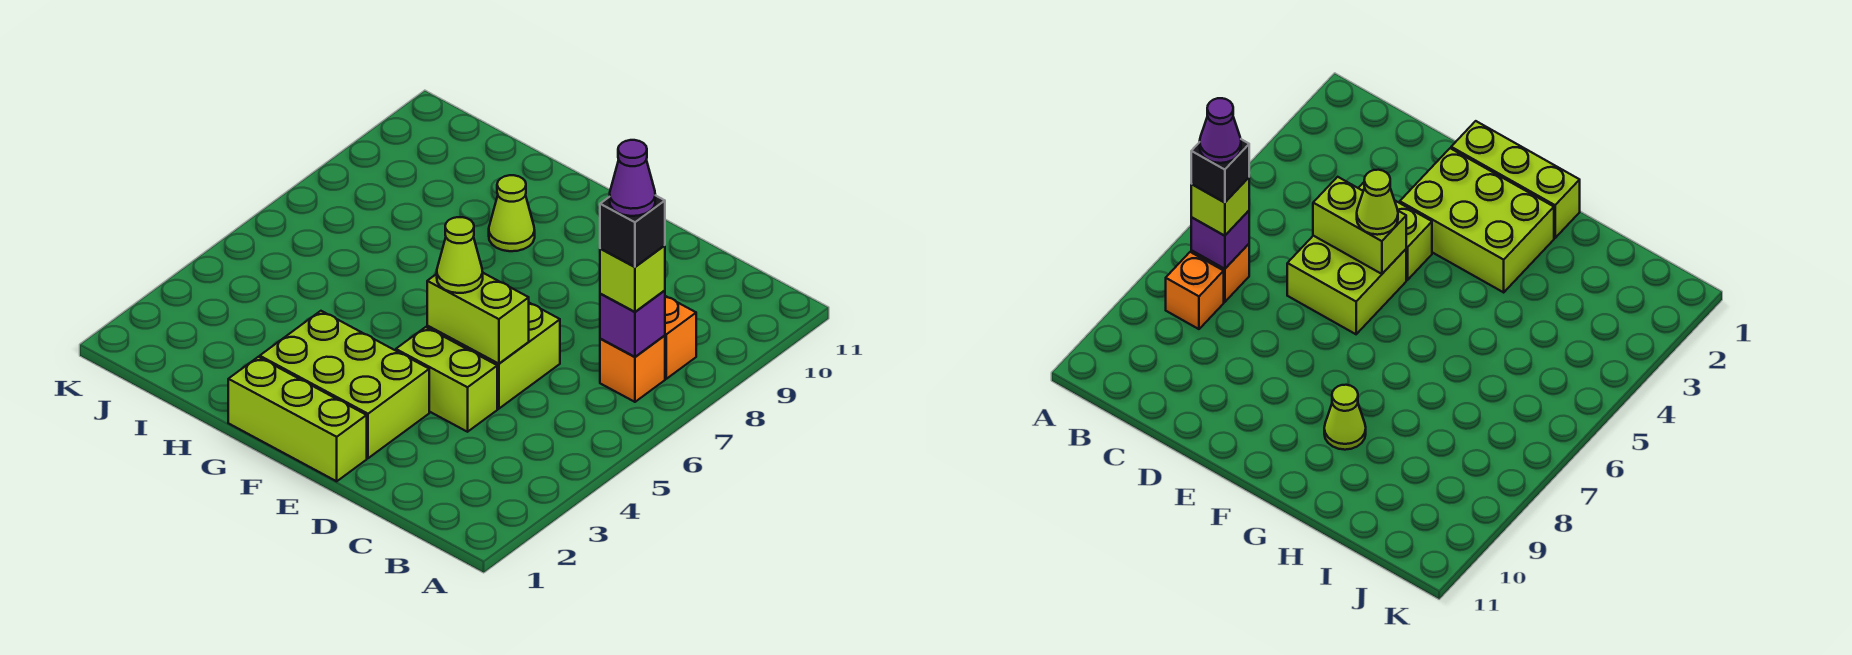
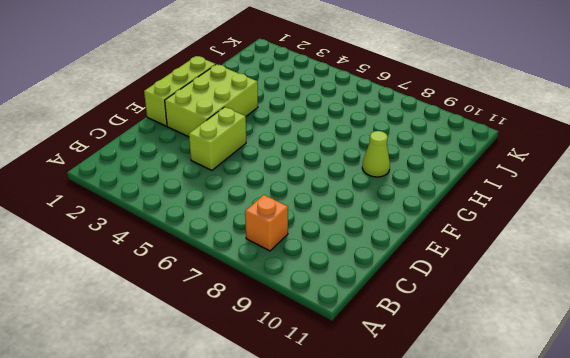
none -> orange brick B7 level 1
none -> lime brick D5:E6 level 1
none -> purple brick B7 level 2

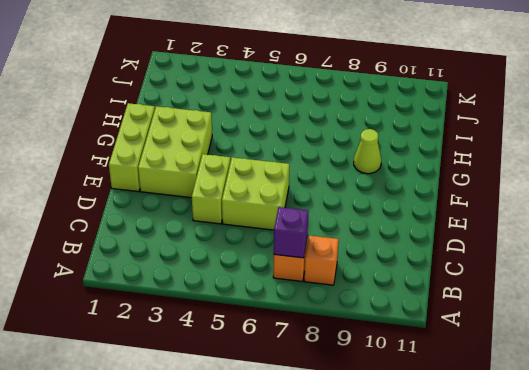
none -> lime brick D5:E5 level 2
none -> lime brick B7 level 3
none -> lime cone E5 level 3

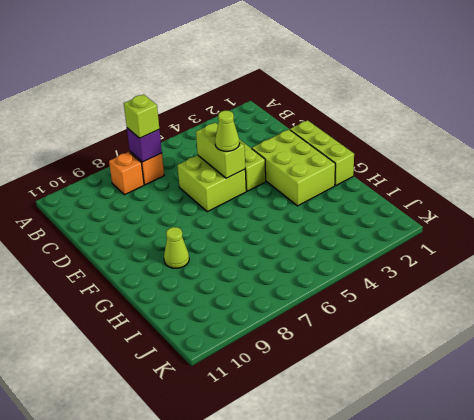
none -> black brick B7 level 4
none -> purple cone B7 level 5

